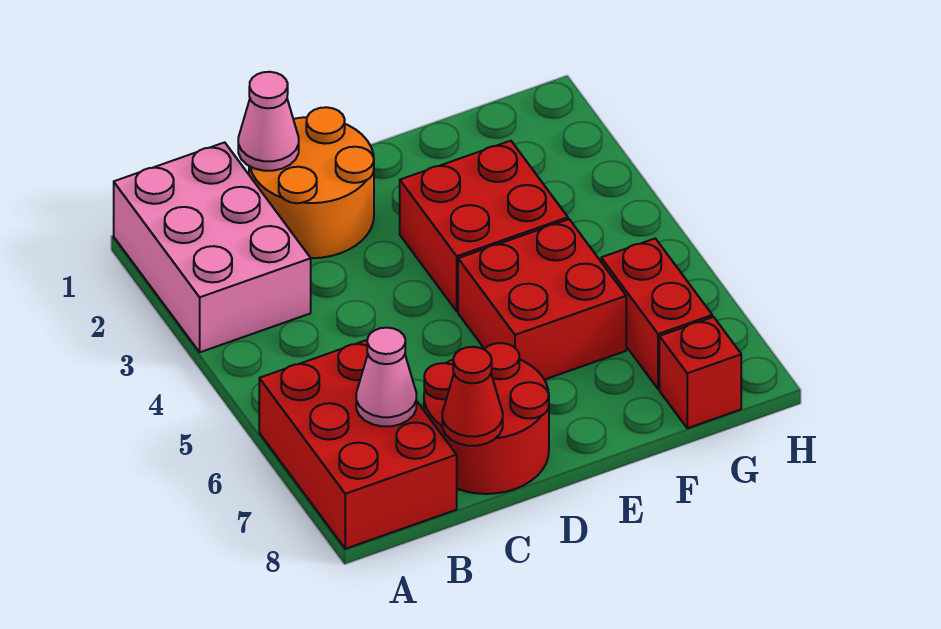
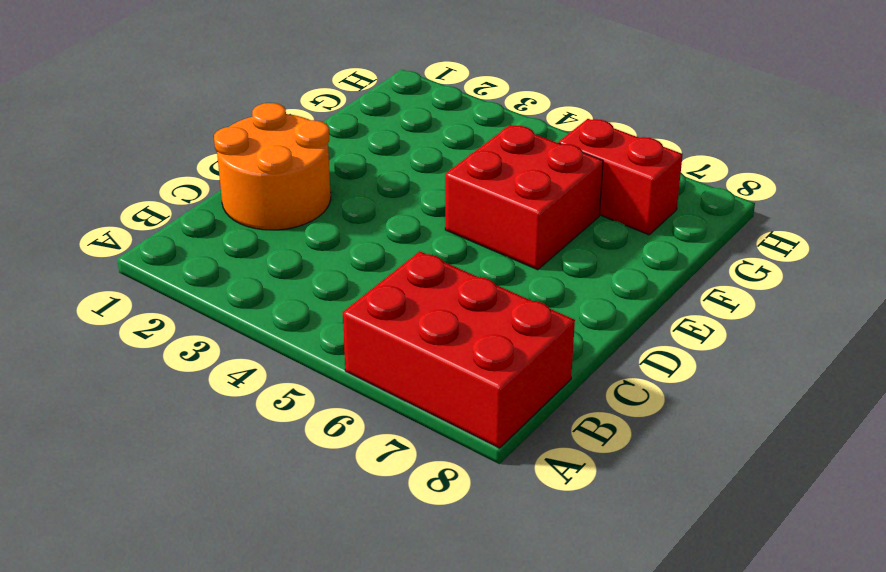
none -> pink brick A1:B3 level 1
none -> red round brick C7:D8 level 1

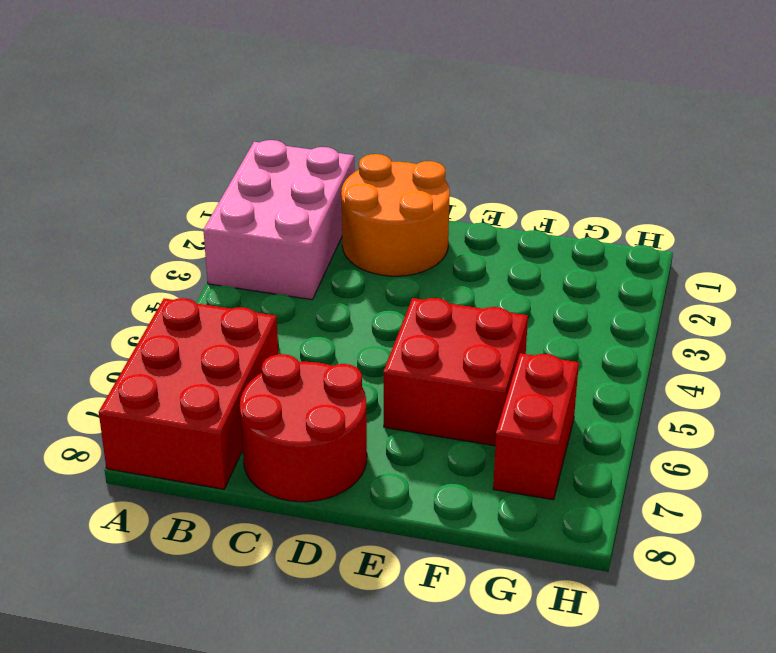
none -> red brick E3:F4 level 1
none -> red brick G8 level 1

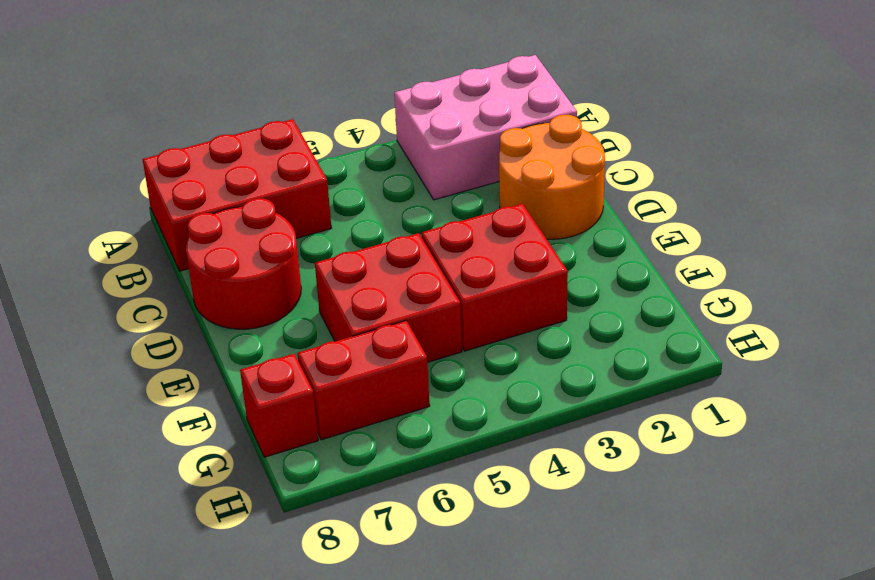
none -> pink cone B7 level 2
none -> pink cone C1 level 2

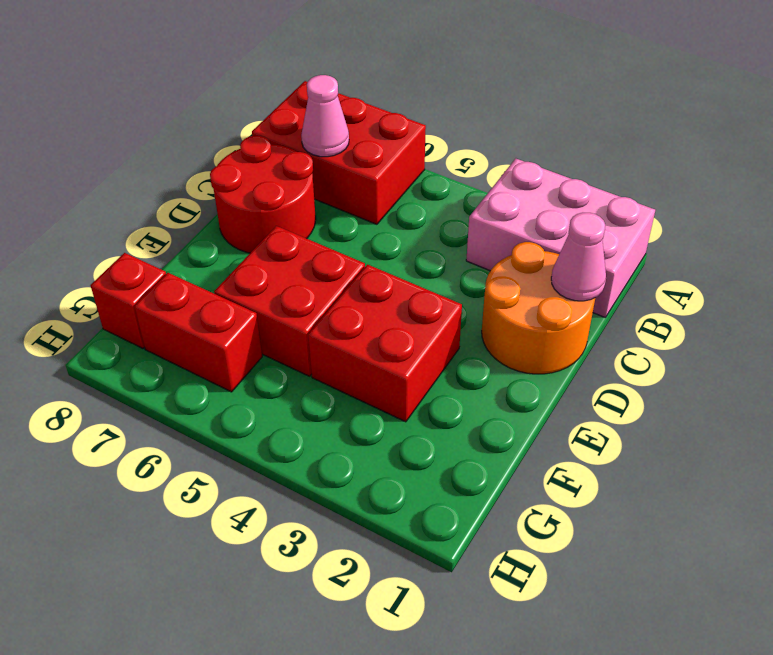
none -> red cone C8 level 2

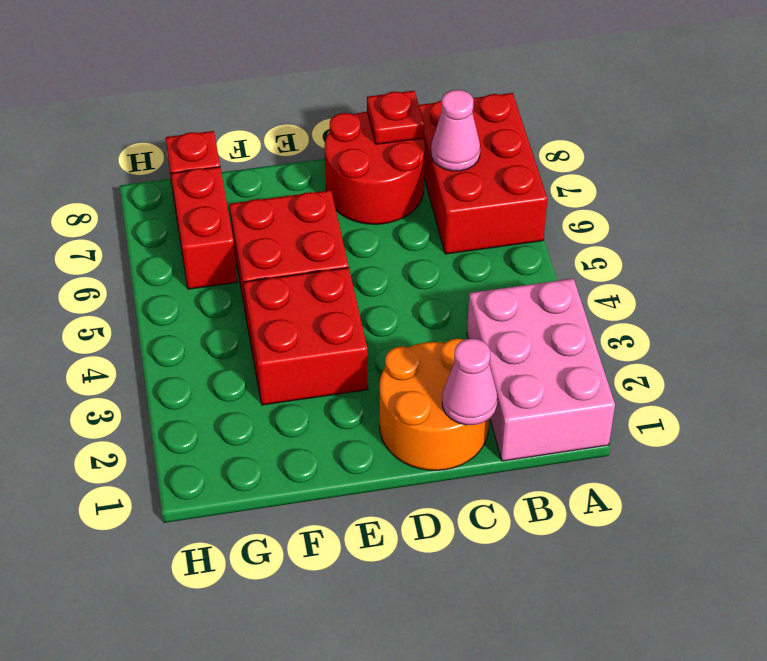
red plate C8 level 2 -> red cone C8 level 2

